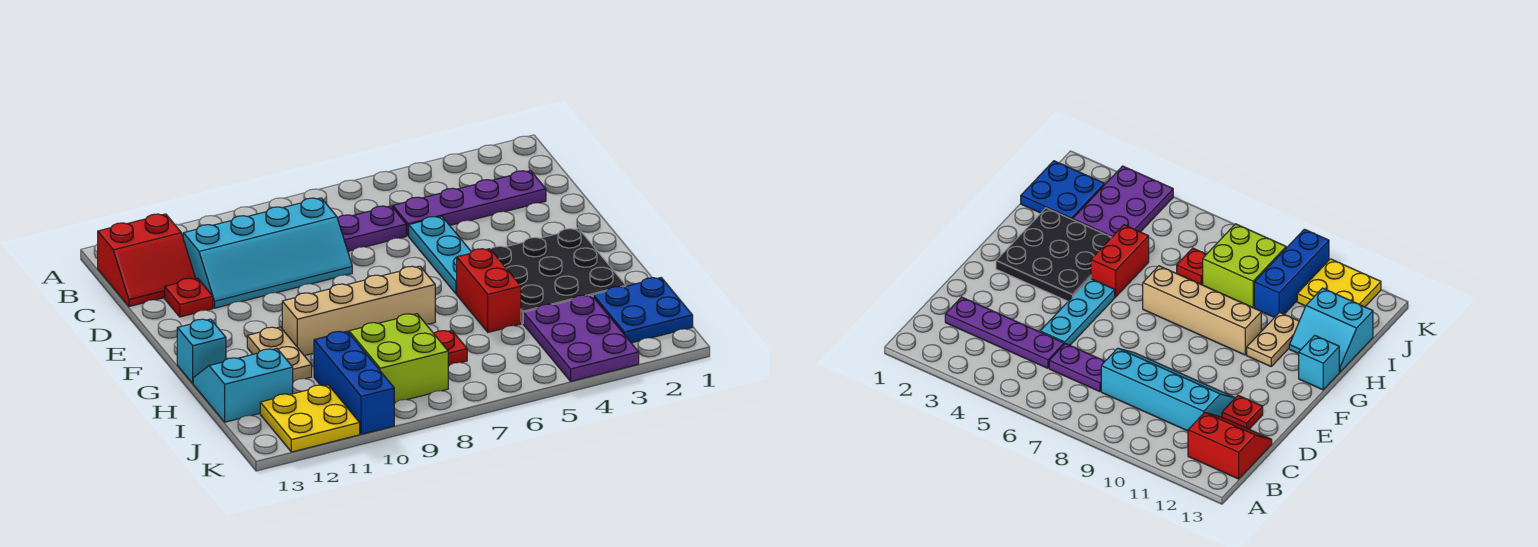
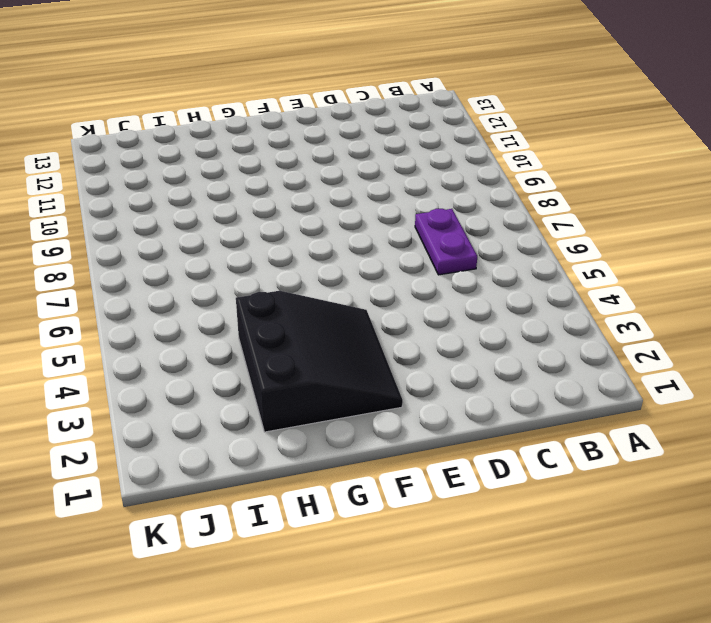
black slope F2:H4 level 1 top H -> black plate F2:H4 level 1
none -> red slope B12:C13 level 1 top B
none -> purple plate C2:C5 level 1
none -> cyan slope C8:D11 level 1 top C

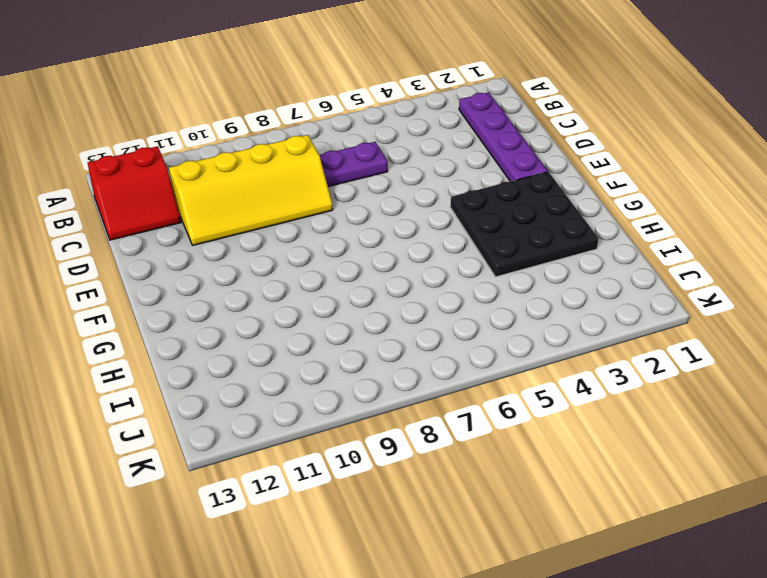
purple plate B2:E2 level 1 -> purple plate C2:C5 level 1
yellow slope C8:D11 level 1 top C -> cyan slope C8:D11 level 1 top C
none -> cyan plate D5:F5 level 1
none -> red plate D12 level 1
none -> red brick G5:H5 level 1

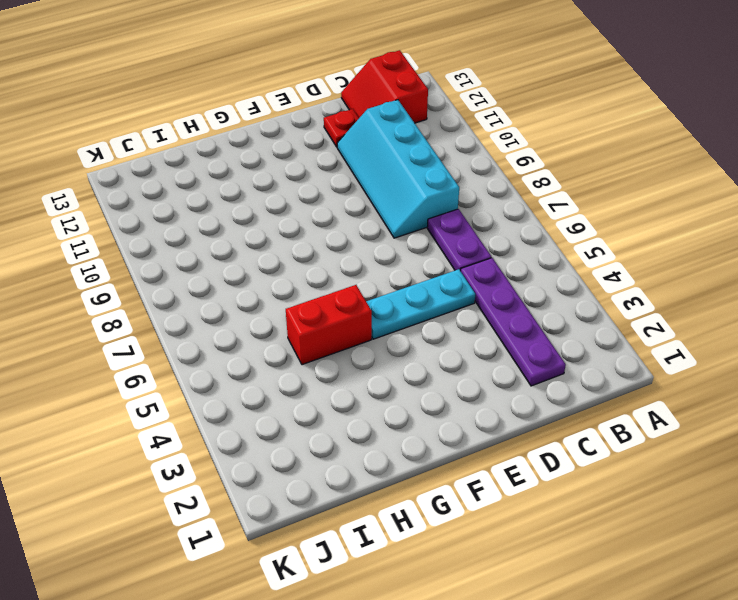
none -> black plate F2:H4 level 1
none -> tan brick G7:G10 level 1
none -> tan plate G11:H11 level 1

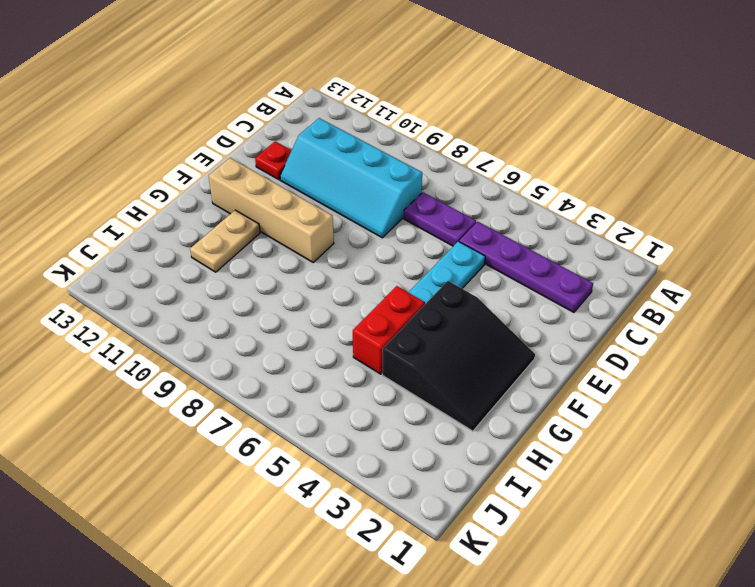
black slope F2:H4 level 1 top 4 -> black plate F2:H4 level 1
tan brick F9:F12 level 1 -> tan brick G7:G10 level 1
none -> red slope B12:C13 level 1 top B
none -> cyan brick G13 level 1
none -> cyan slope H12:I13 level 1 top I

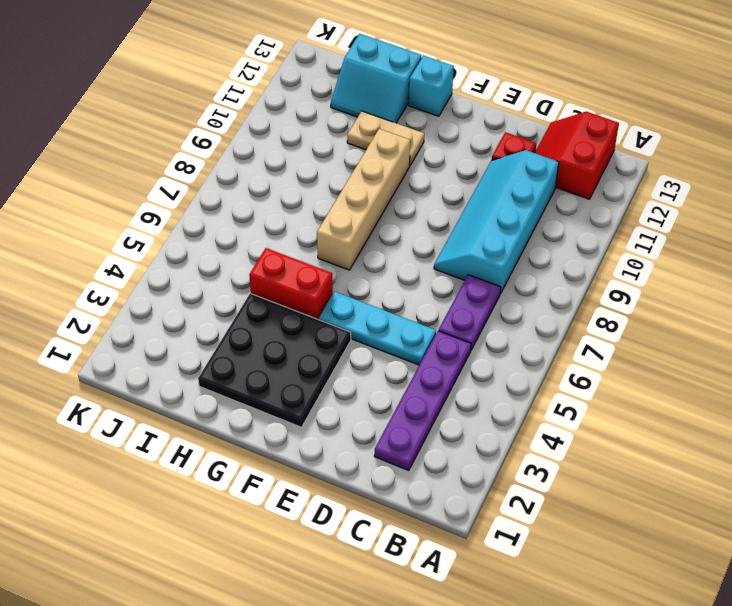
cyan slope H12:I13 level 1 top 13 -> cyan slope H12:I13 level 1 top I
none -> blue plate I1:J2 level 1
none -> purple plate I3:K4 level 1
none -> red plate I7 level 1

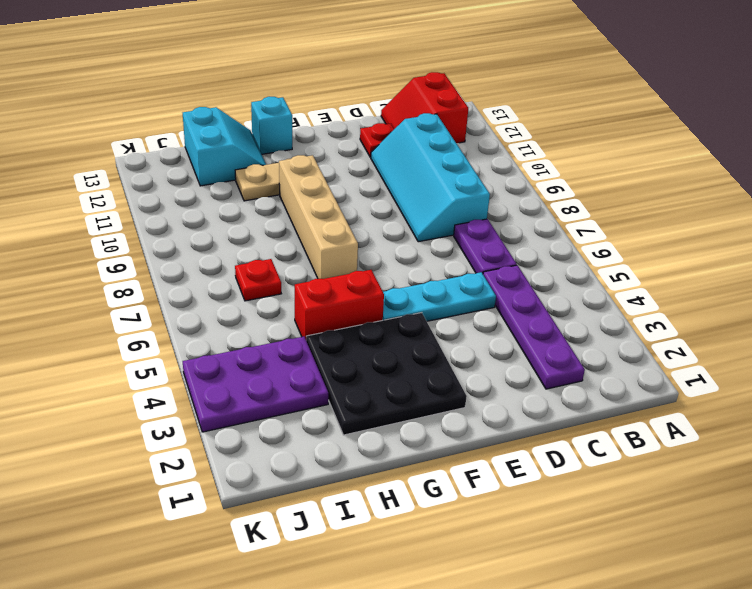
none -> blue plate I1:J2 level 1
none -> lime brick I8:J9 level 1
none -> blue brick I10:K10 level 1

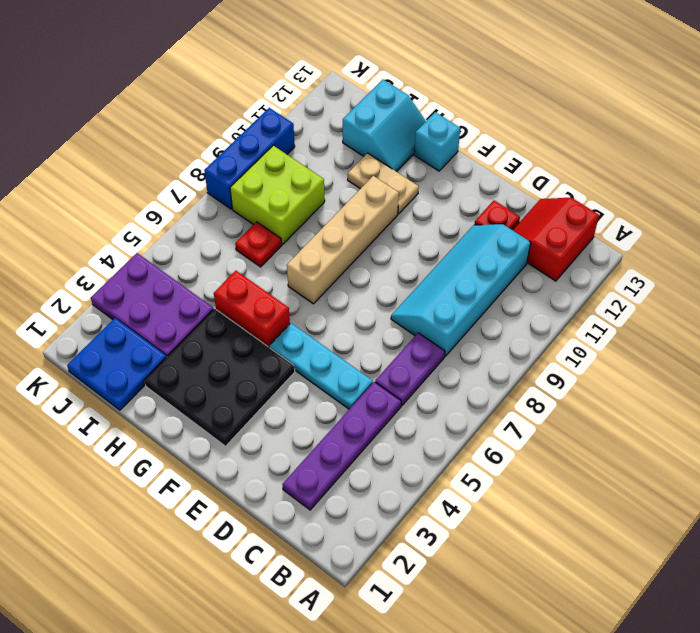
blue brick K8:K10 level 1 -> blue brick I10:K10 level 1
none -> yellow plate J11:K12 level 1

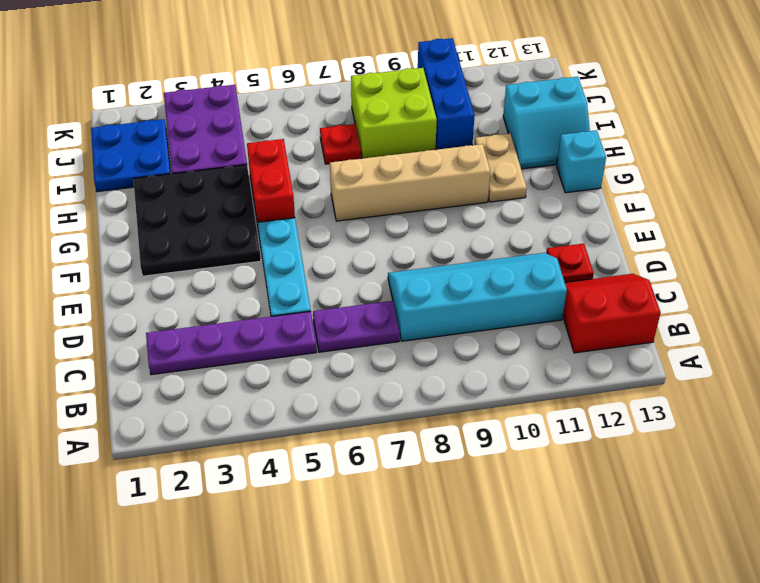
none -> yellow plate J11:K12 level 1

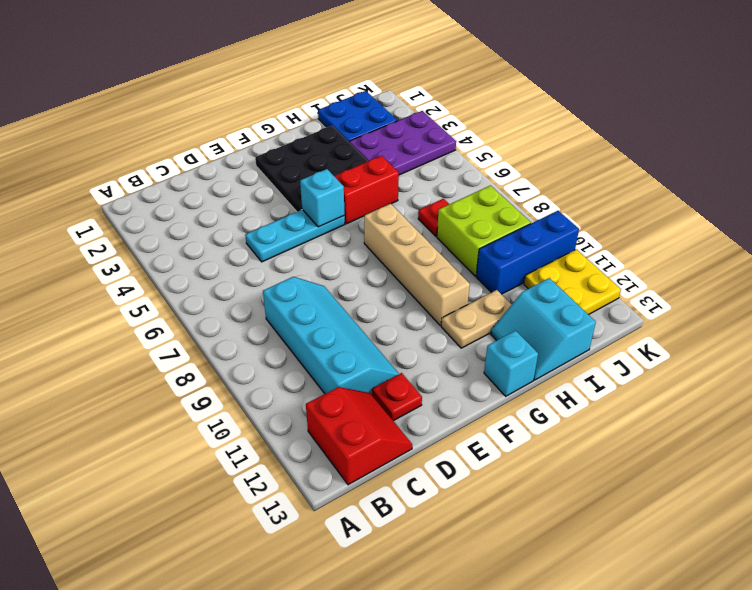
cyan brick F5 level 2 -> none
none -> purple plate C2:C5 level 1
none -> purple plate C6:C7 level 1

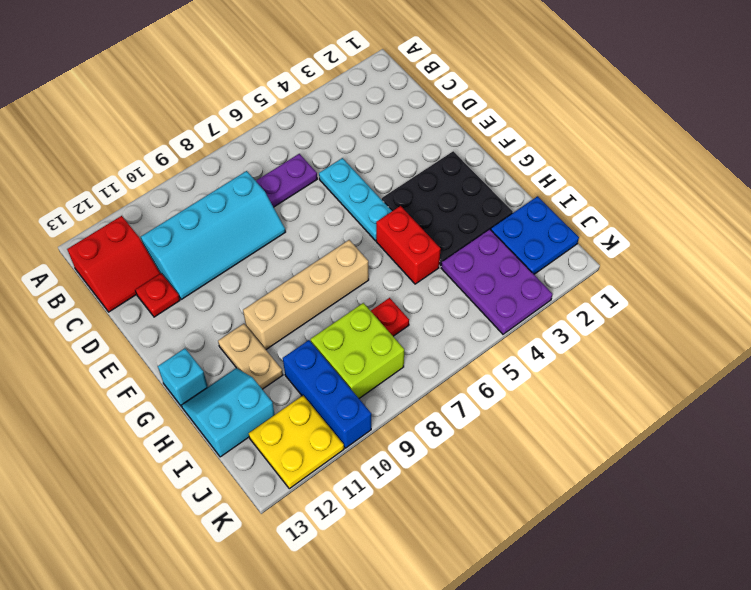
none -> purple plate C2:C5 level 1

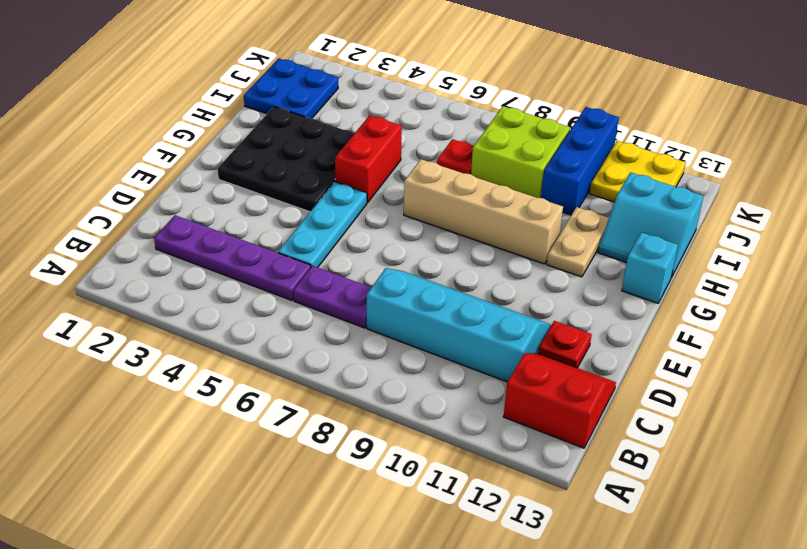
none -> purple plate I3:K4 level 1

